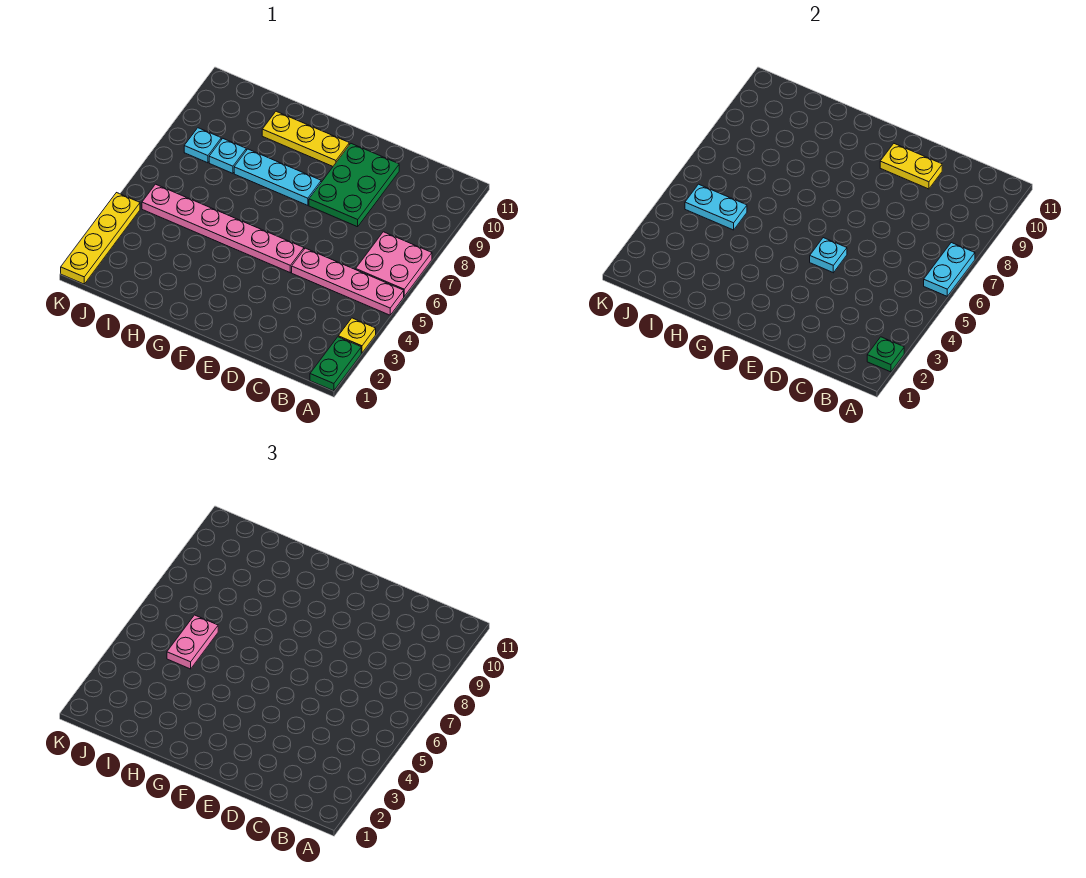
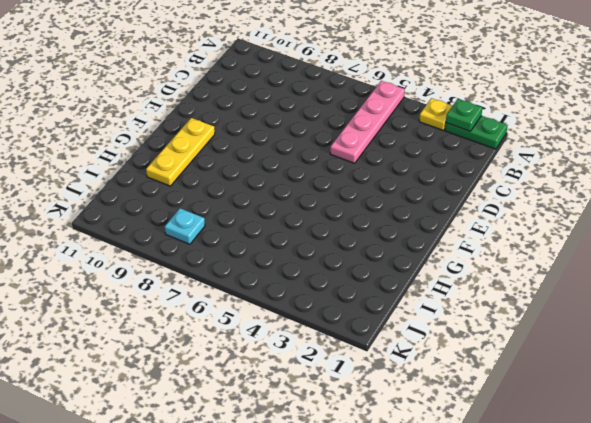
none -> pink plate A6:B7 level 1
none -> green plate D8:E10 level 1
none -> pink plate E5:J5 level 1

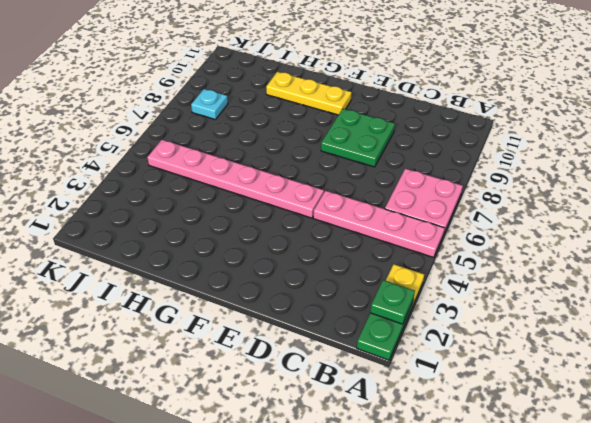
green plate D8:E9 level 1 -> green plate D8:E10 level 1
none -> cyan plate F8:H8 level 1
none -> cyan plate I8 level 1
none -> yellow plate K1:K4 level 1

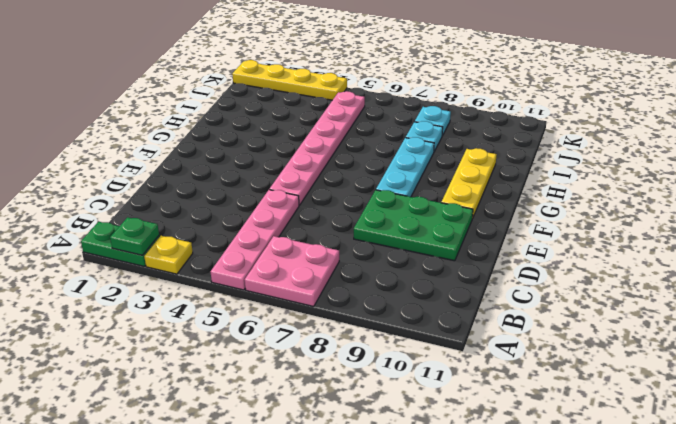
none -> cyan plate A6:A7 level 2
none -> yellow plate D10:E10 level 2
none -> cyan plate E5 level 2

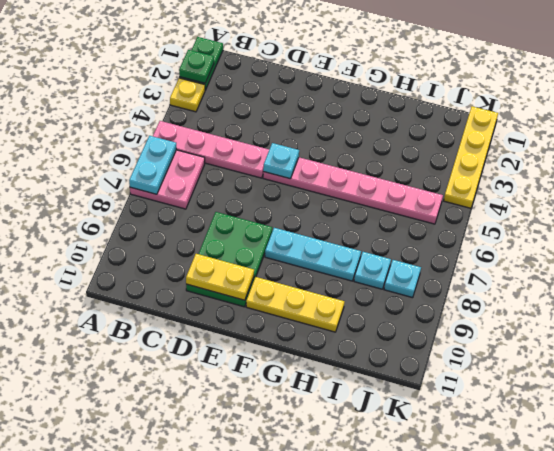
none -> cyan plate I5:J5 level 2
none -> pink plate I5:I6 level 3

